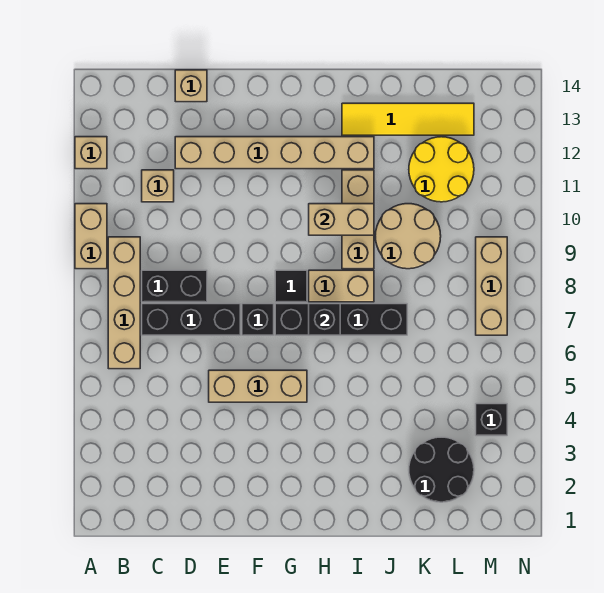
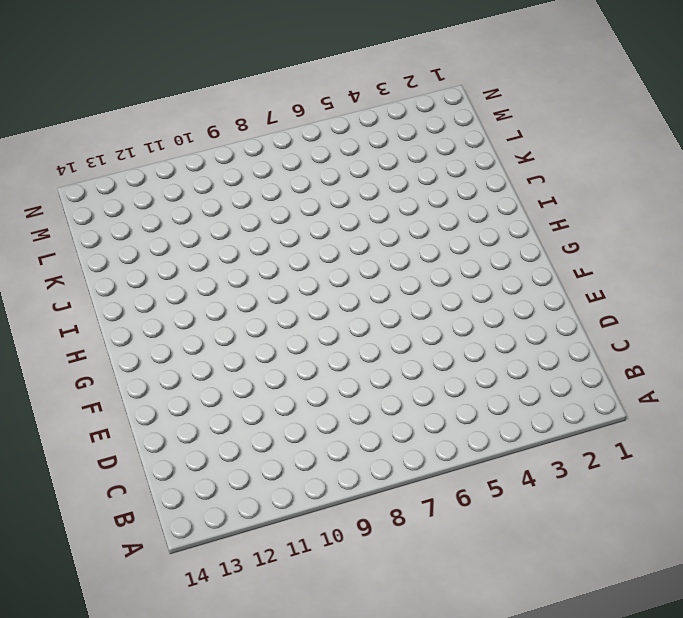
none -> tan brick A9:A10 level 1
none -> tan brick A12 level 1
none -> tan brick B6:B9 level 1

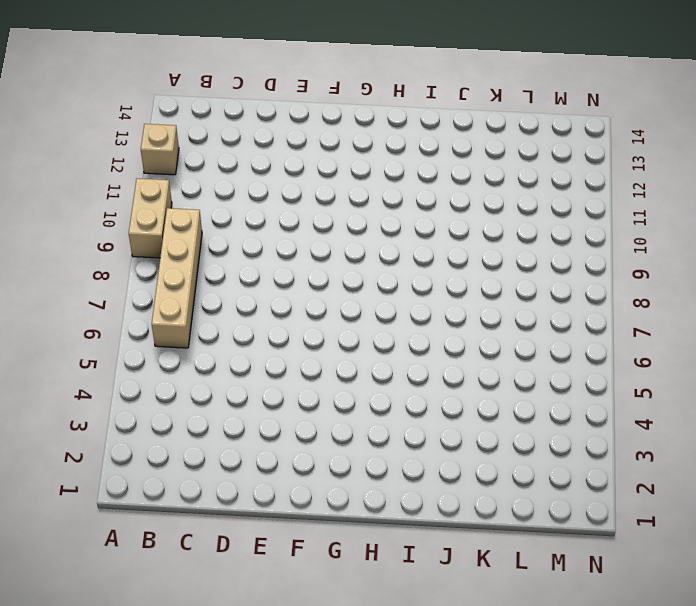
none -> black brick C7:E7 level 1
none -> black brick C8:D8 level 1
none -> tan brick C11 level 1

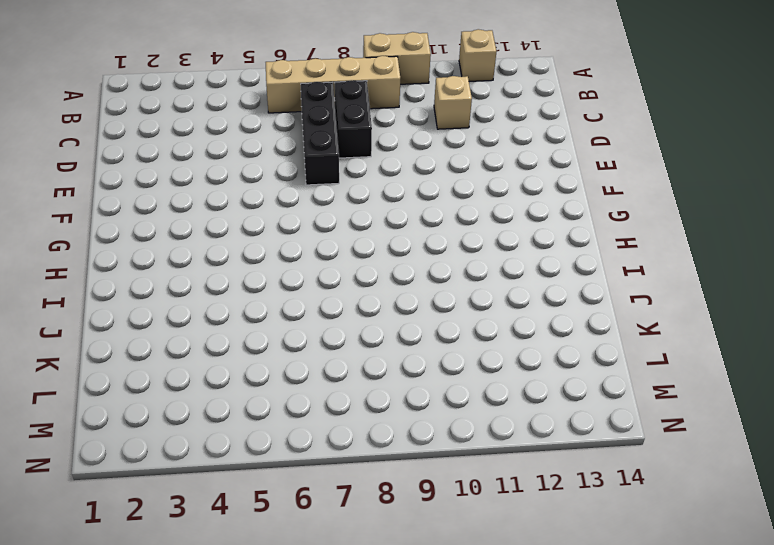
none -> tan brick D12:I12 level 1
none -> tan brick D14 level 1
none -> tan brick E5:G5 level 1

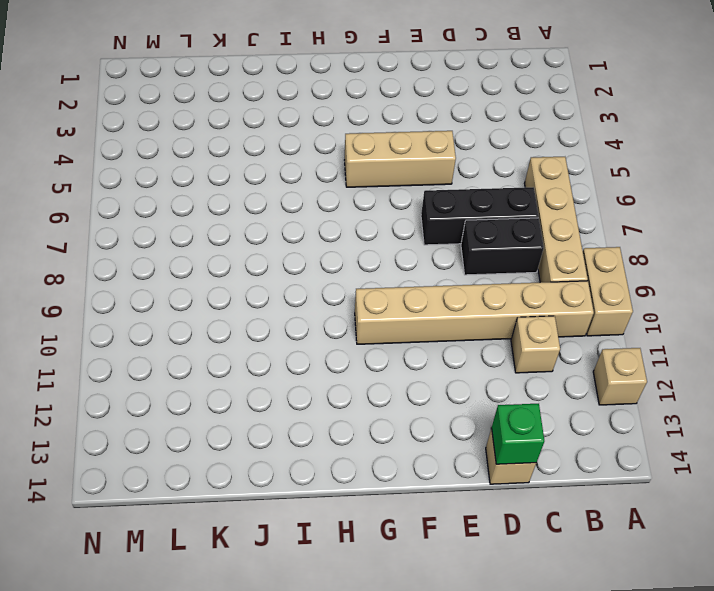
tan brick B10:G10 level 1 -> tan brick D12:I12 level 1
green brick D14 level 2 -> none
none -> black brick F7 level 1
none -> black brick G7:J7 level 1
none -> black tile G8 level 1

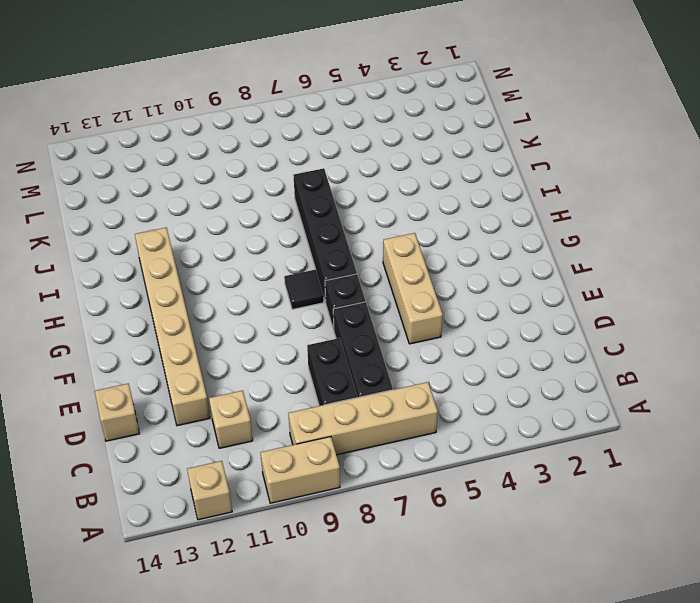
none -> tan brick H8:I8 level 1
none -> tan brick I9:I11 level 1
none -> yellow tile I13:L13 level 1

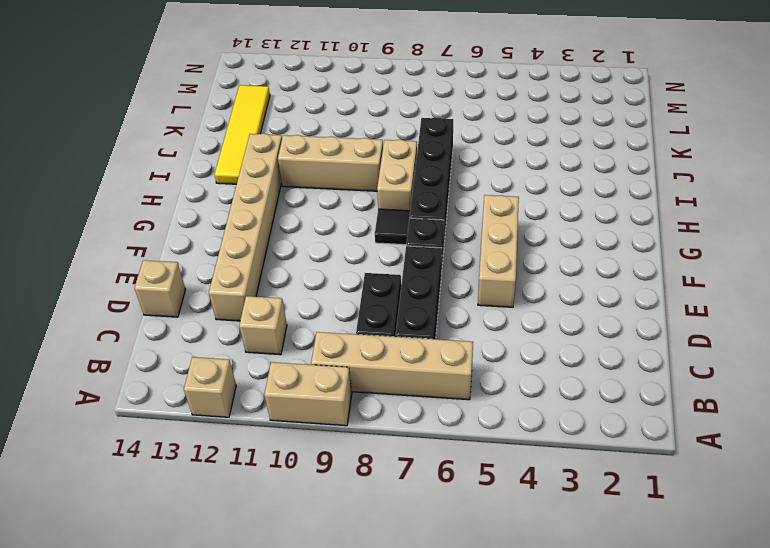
none -> tan round brick J9:K10 level 1
none -> black round brick K2:L3 level 1
none -> yellow round brick K11:L12 level 1

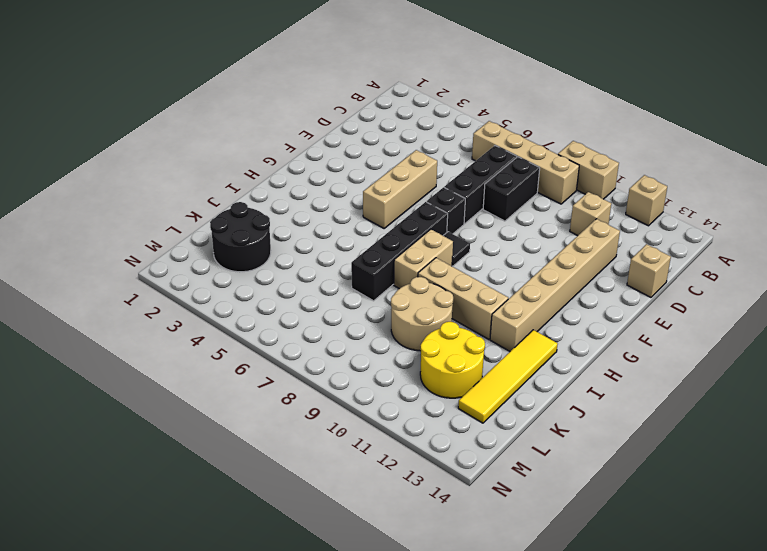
none -> black brick M4 level 1
none -> tan brick M7:M9 level 1
none -> black brick H7 level 2

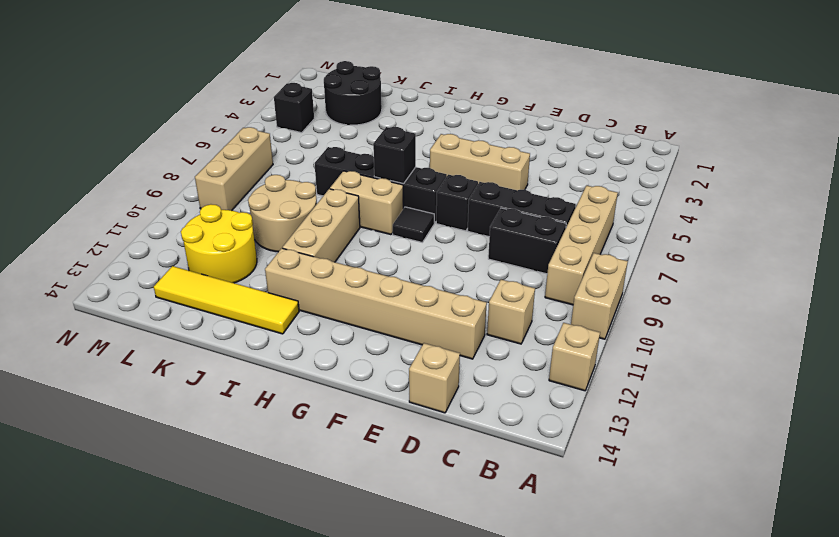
none -> tan brick H10:I10 level 2

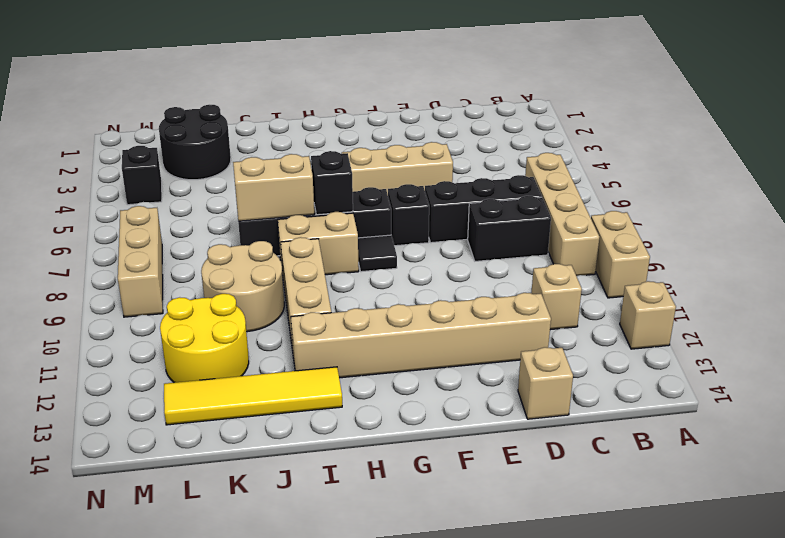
tan brick I7:J7 level 2 -> tan brick H10:I10 level 2

